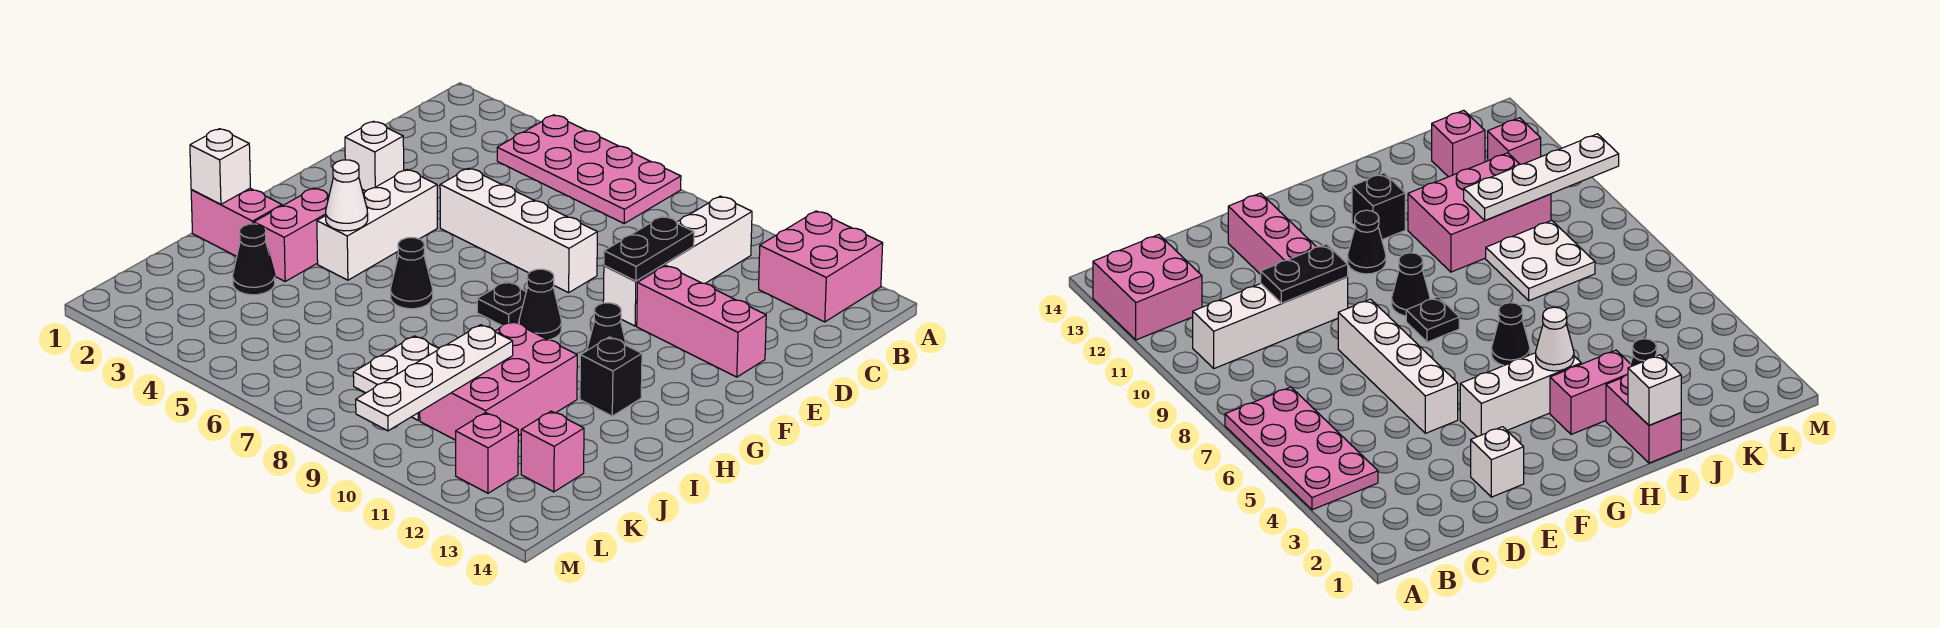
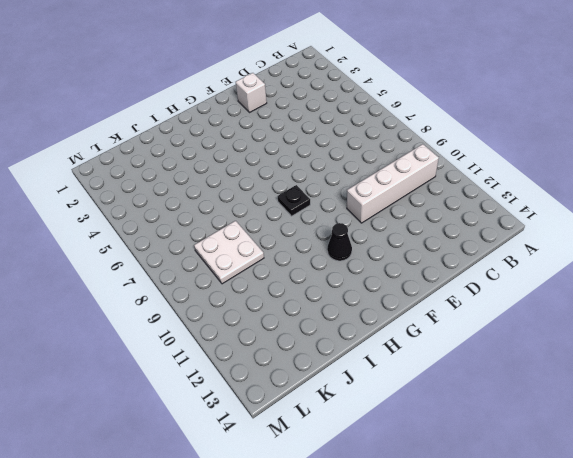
none -> pink plate A4:B7 level 1
none -> pink brick A12:B13 level 1
none -> white brick E5:E8 level 1

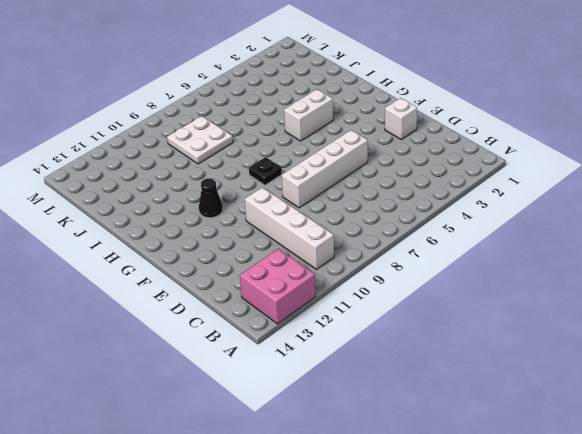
white brick H4:H5 level 1 -> white brick F4:H4 level 1
none -> pink plate A4:B7 level 1
none -> pink brick E11:E13 level 1
none -> black cone G9 level 1

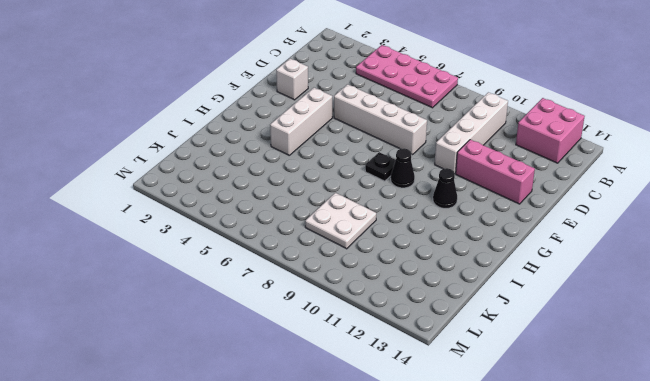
none -> pink brick H3:I3 level 1
none -> black cone H6 level 1
none -> black brick H12 level 1

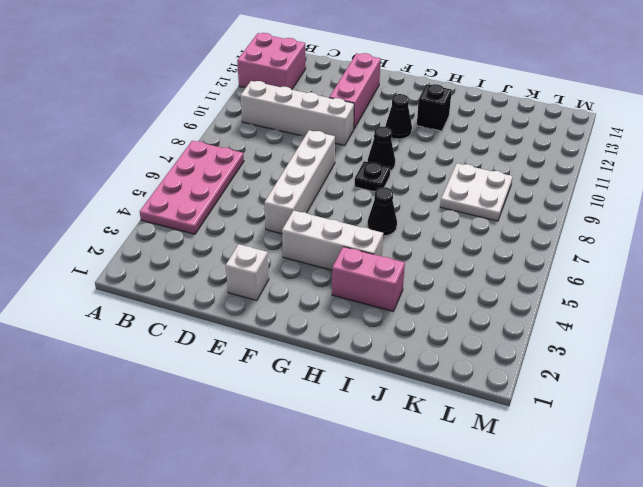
none -> pink brick I1:I2 level 1
none -> pink brick I10:K11 level 1
none -> black cone J3 level 1

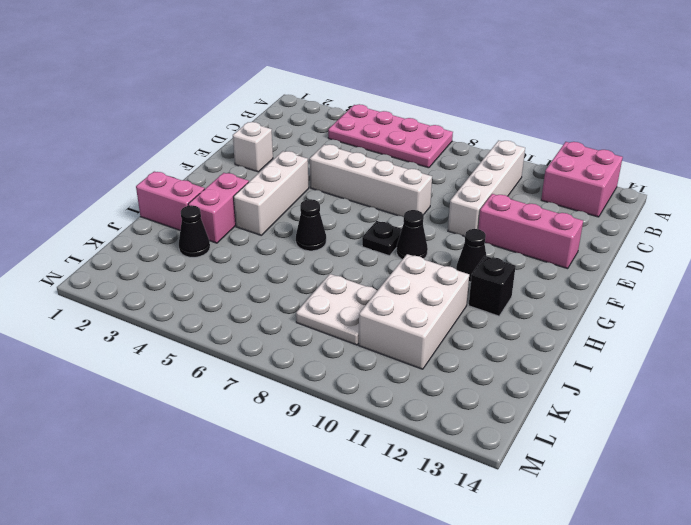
white brick I10:K11 level 1 -> pink brick I10:K11 level 1
none -> pink brick K13 level 1
none -> pink brick L12 level 1
none -> black plate D10:E10 level 2

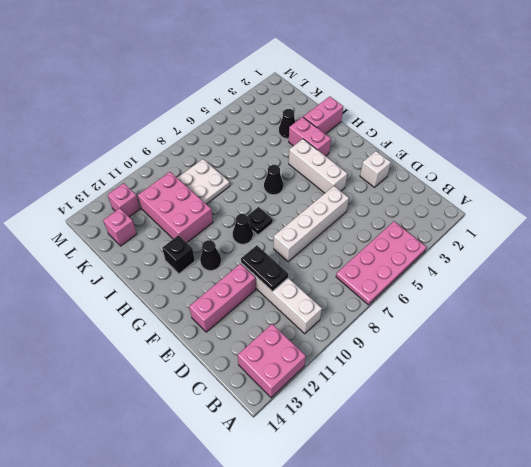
none -> white cone H4 level 2
none -> white brick I1 level 2
none -> white plate J10:M10 level 2

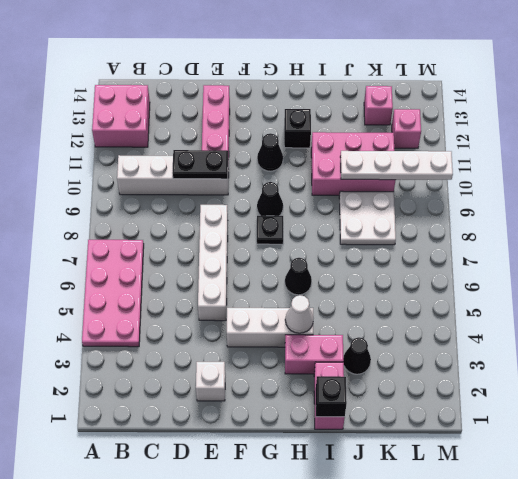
black brick I1 level 2 -> white brick I1 level 2

